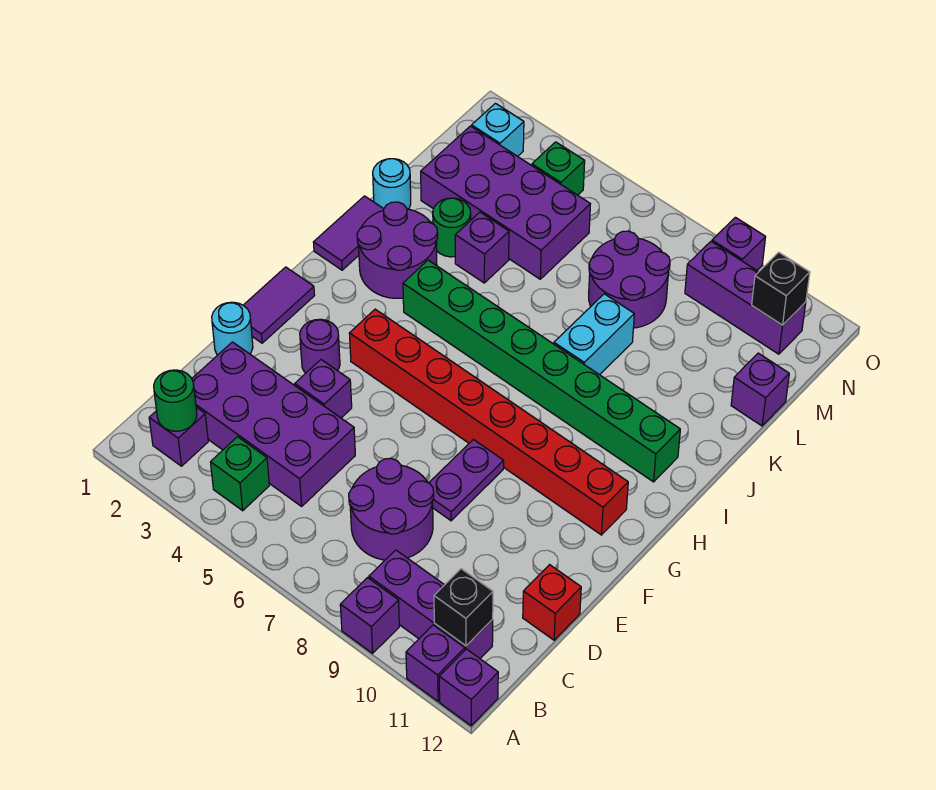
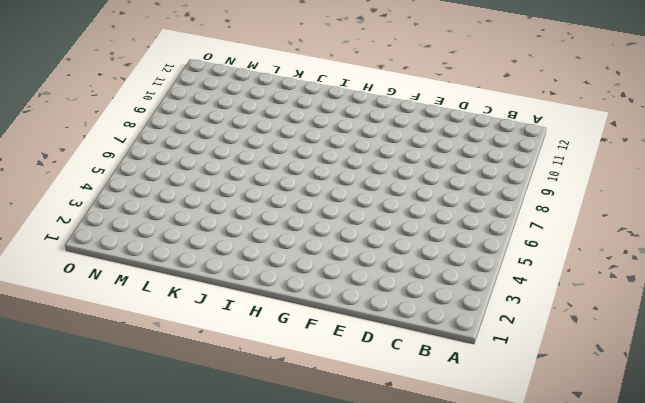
none -> purple brick A9 level 1
none -> purple brick A11 level 1
none -> purple brick A12 level 1
none -> purple brick B2 level 1

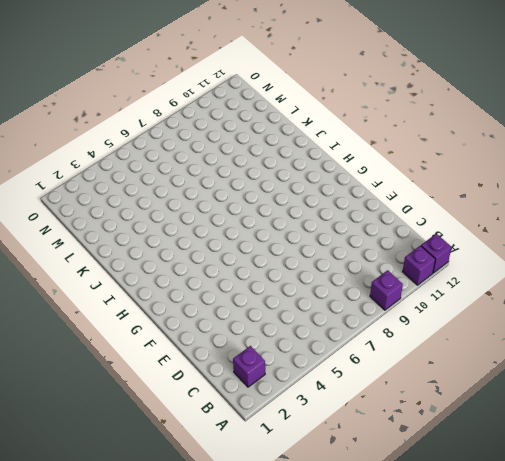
none -> green brick B4 level 1
none -> purple brick B9:B11 level 1
none -> purple brick C2:D5 level 1
none -> purple round brick C7:D8 level 1

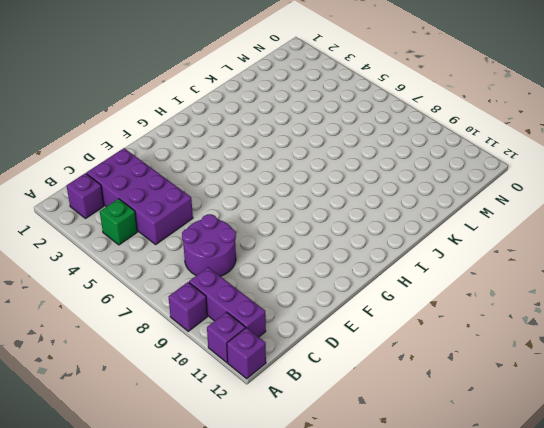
none -> red brick D12 level 1
none -> cyan round brick E1 level 1
none -> purple brick E4 level 1
none -> purple plate E8:F8 level 1

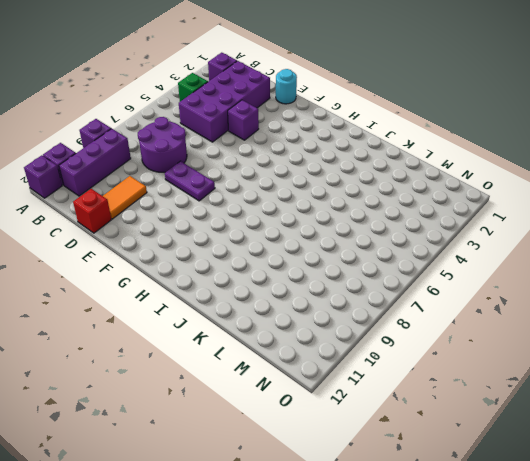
orange tile D10:D11 level 1 -> none
none -> purple tile F1:G1 level 1
none -> purple round brick F3 level 1
none -> red brick G4:G11 level 1
none -> purple tile I1:J1 level 1

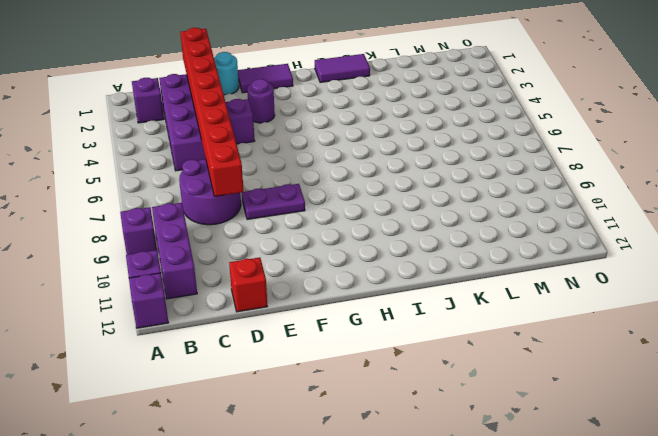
red brick D1:D8 level 2 -> red brick G4:G11 level 1
none -> green brick B4 level 1
none -> purple round brick I2:J3 level 1
none -> green brick I4:I11 level 1
none -> cyan brick J8:K8 level 1

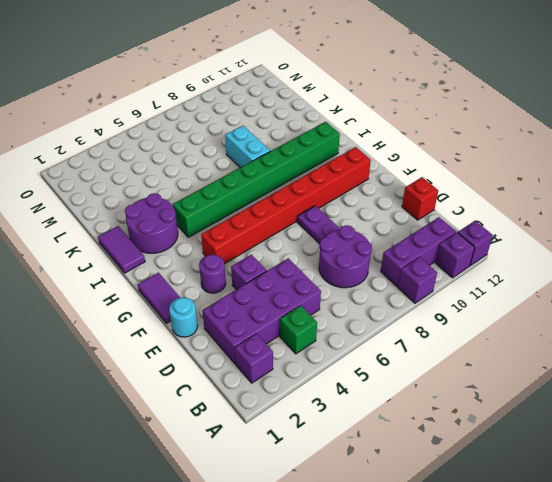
none -> cyan round brick K1 level 1
none -> green round brick K3 level 1
none -> purple brick K4 level 1
none -> purple brick L2:M5 level 1

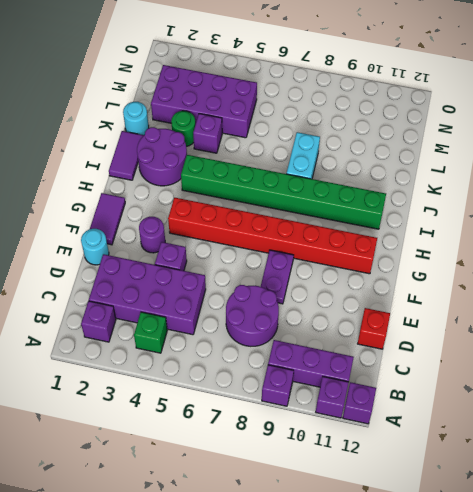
none -> purple round brick L7:M8 level 1
none -> purple brick L12 level 1
none -> cyan brick N2 level 1
none -> green brick N4 level 1

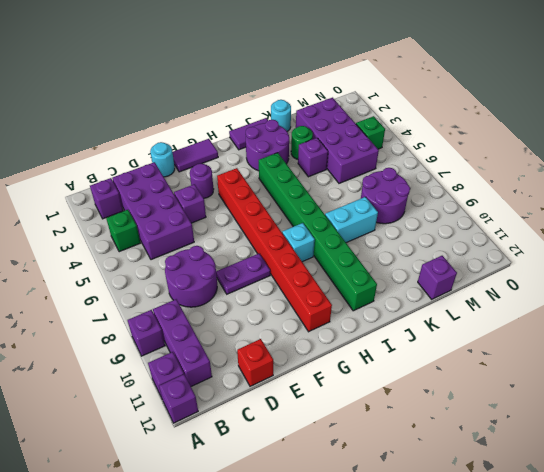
cyan brick H8 level 1 -> cyan brick N2 level 1
none -> purple brick N9:N11 level 1
none -> purple brick O9 level 1
none -> green round brick B2 level 2
none -> black brick B11 level 2

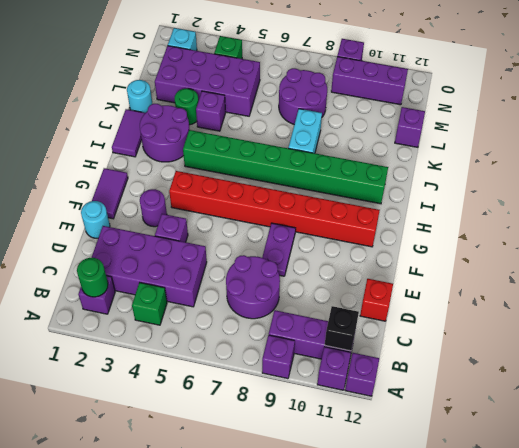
none -> black brick N11 level 2

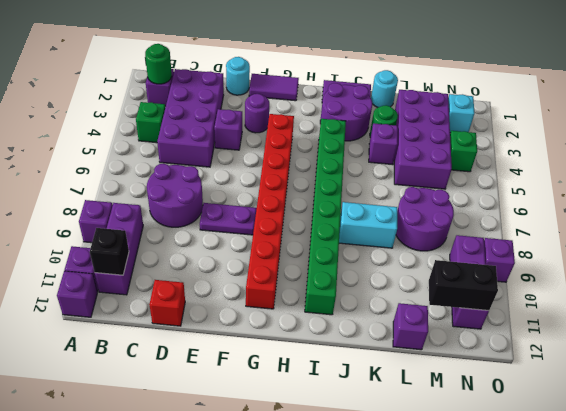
black brick M11:N11 level 2 -> black brick N11 level 2

